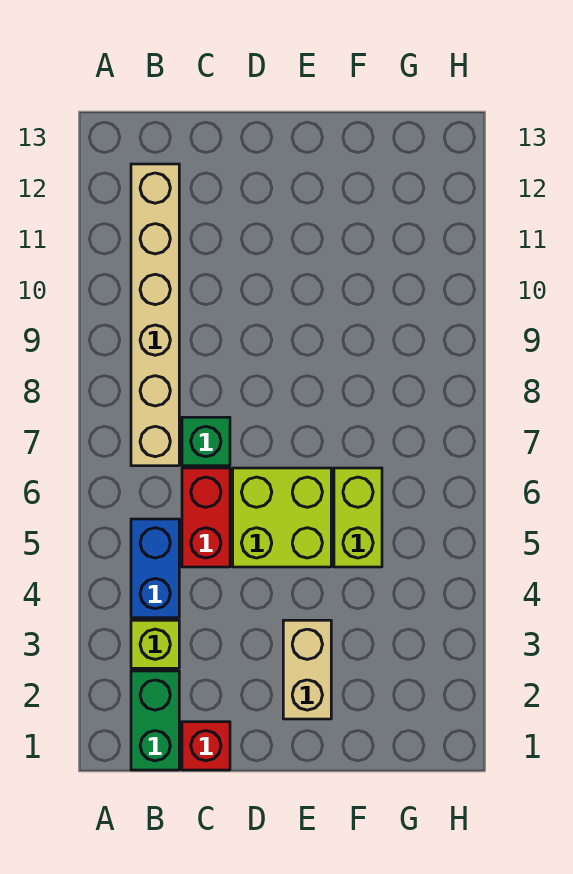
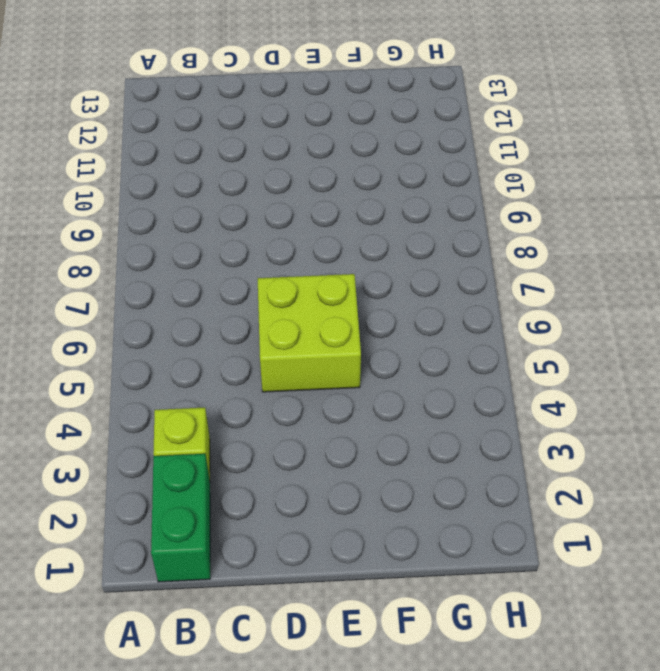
none -> blue brick B4:B5 level 1
none -> tan brick B7:B12 level 1

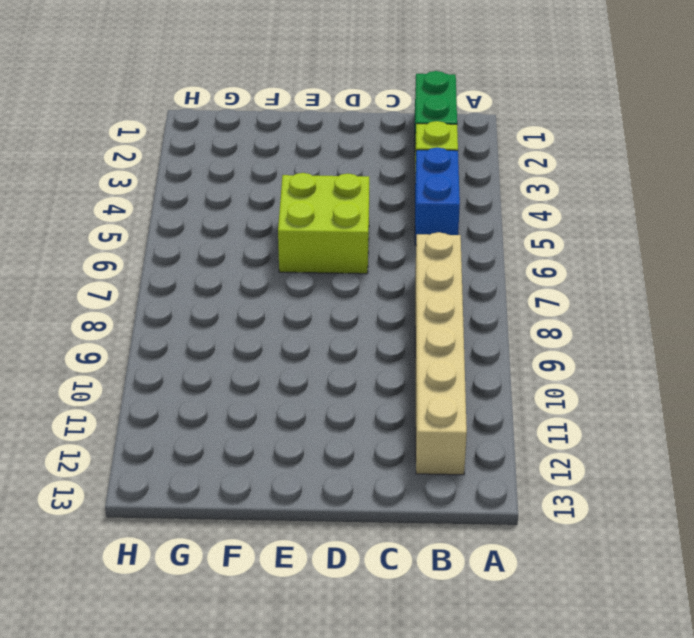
none -> red brick C1 level 1
none -> red brick C5:C6 level 1

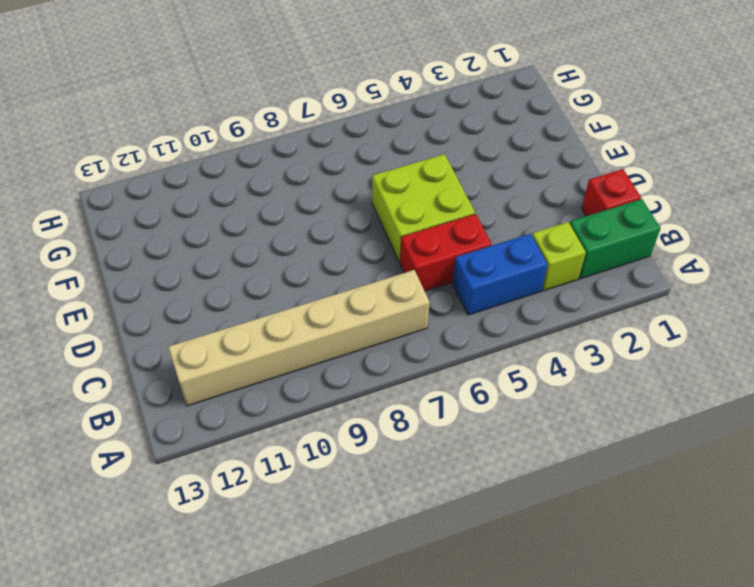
none -> green brick C7 level 1
none -> tan brick E2:E3 level 1

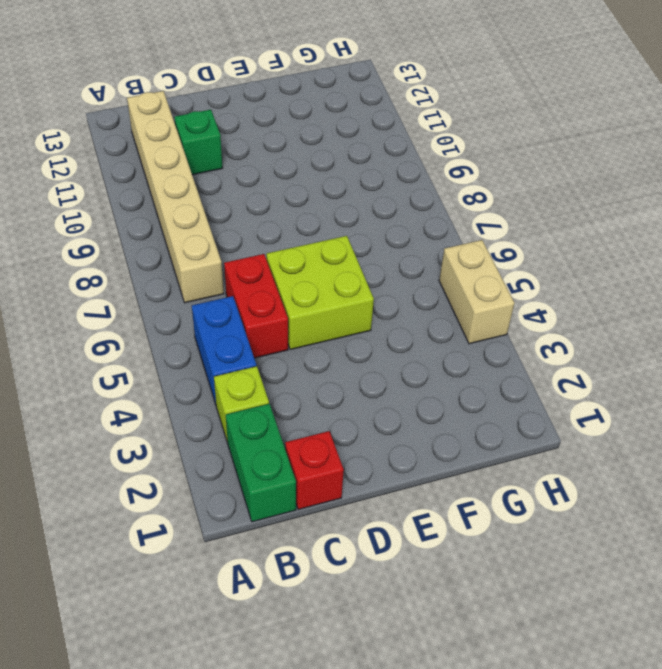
green brick C11 level 1 -> green brick C7 level 1
tan brick H4:H5 level 1 -> tan brick E2:E3 level 1
none -> lime brick F5:F6 level 1

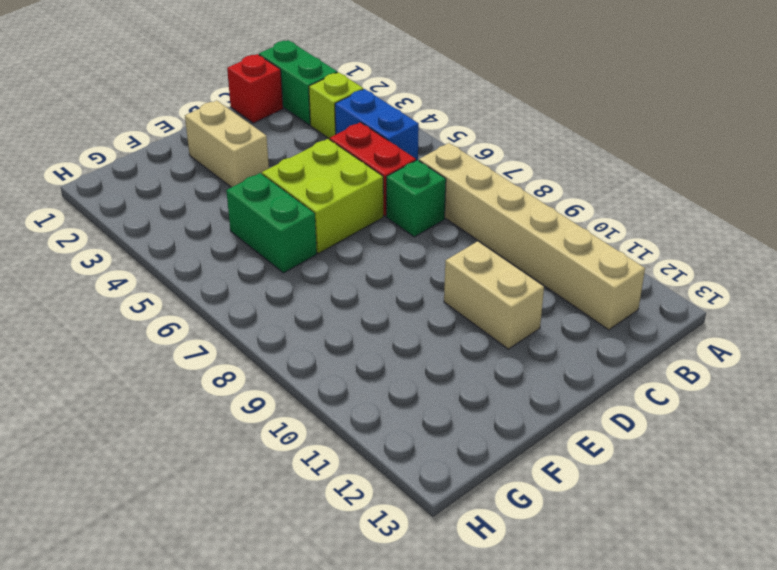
tan brick D10:D11 level 1 -> none
green brick F5:F6 level 1 -> lime brick F5:F6 level 1

